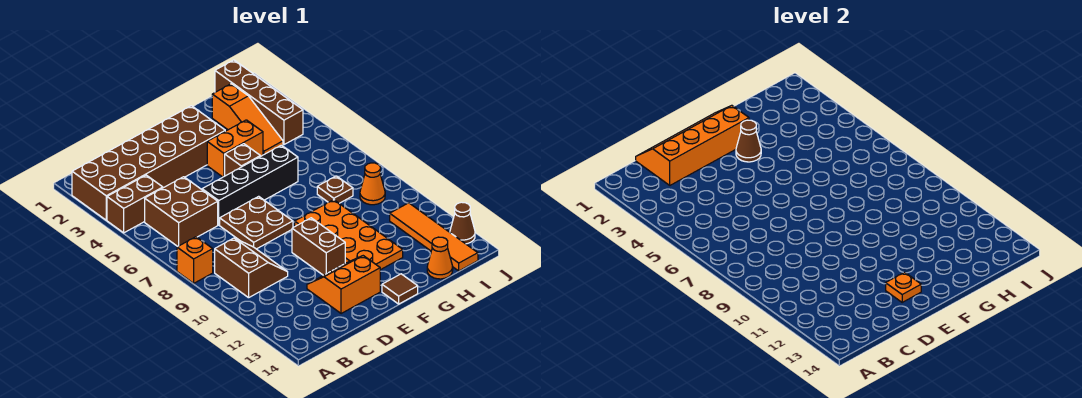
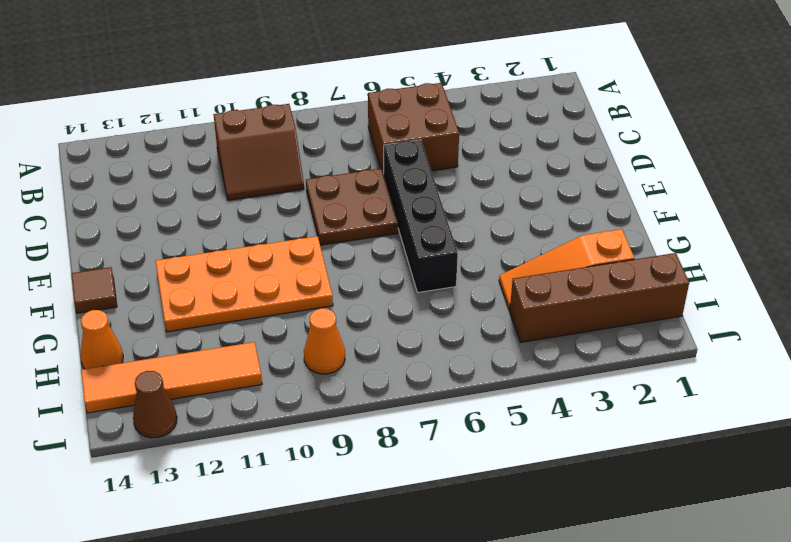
none -> brown brick A2:F3 level 1
none -> brown brick A4:B4 level 1
none -> orange brick A8 level 1

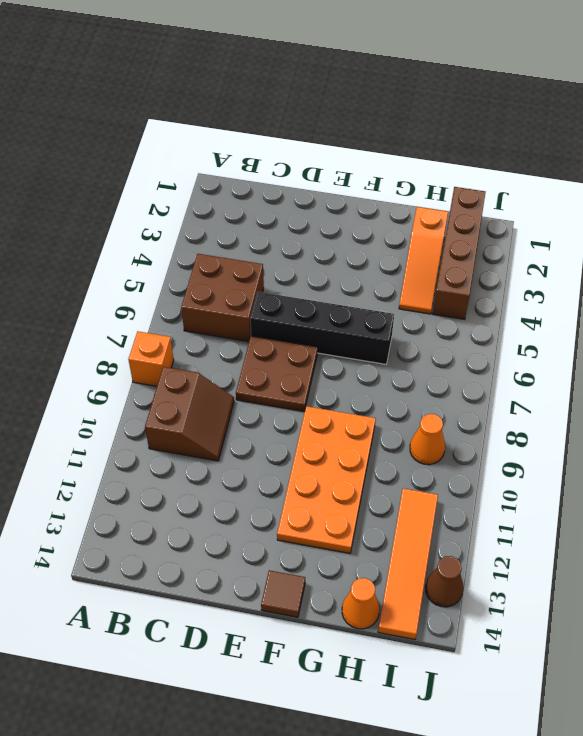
none -> brown brick A2:F3 level 1
none -> brown brick A4:B4 level 1
none -> orange slope D12:E13 level 1 top 13

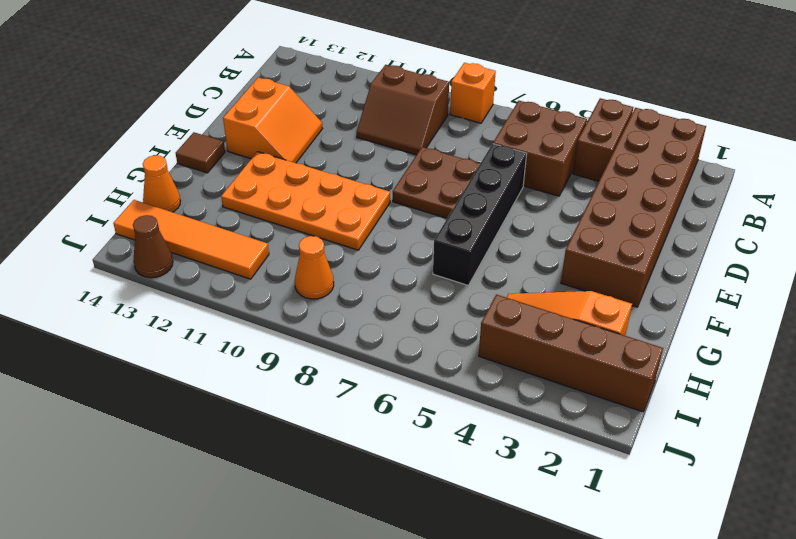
none -> brown brick E10:E11 level 1
none -> orange brick F4:G4 level 1
none -> brown brick F5 level 1

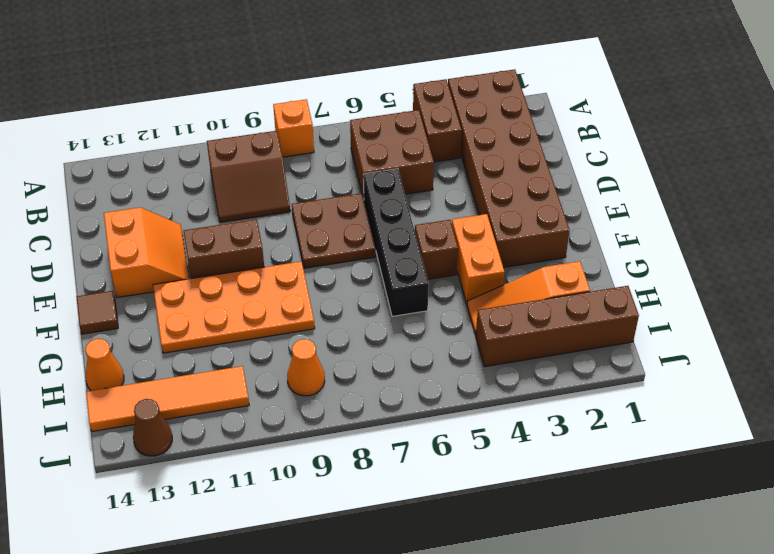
none -> brown plate H8 level 1
none -> orange slope C1:F2 level 2 top 2
none -> orange plate E13 level 2

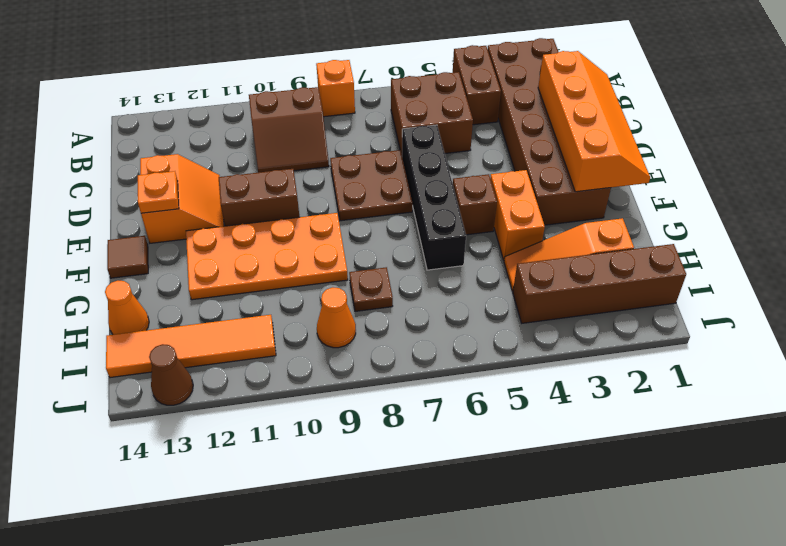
none -> brown cone F3 level 2

